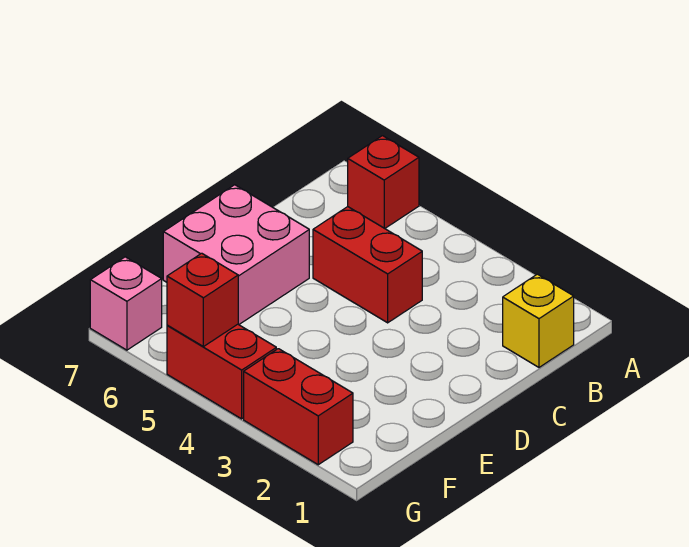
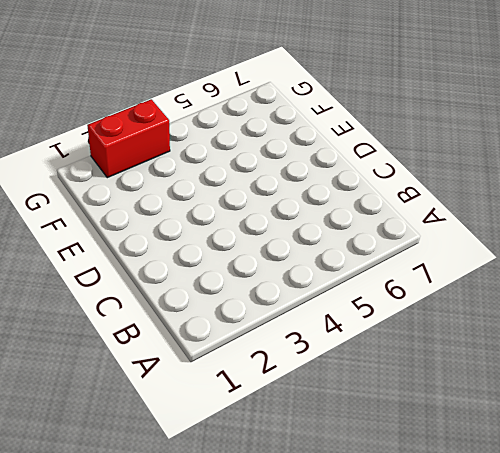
none -> red brick A6 level 1
none -> yellow brick B1 level 1

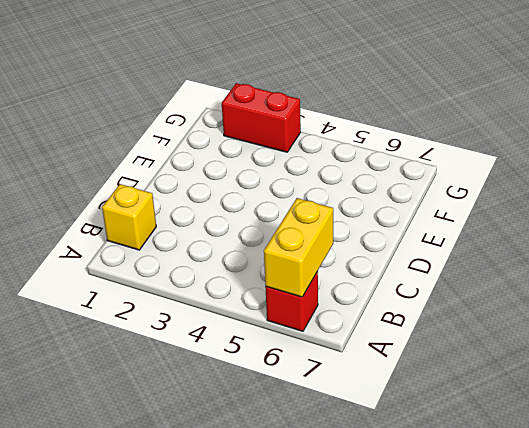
yellow brick A6:B6 level 2 -> none
none -> red brick C4:C5 level 1
none -> pink brick D6:E7 level 1

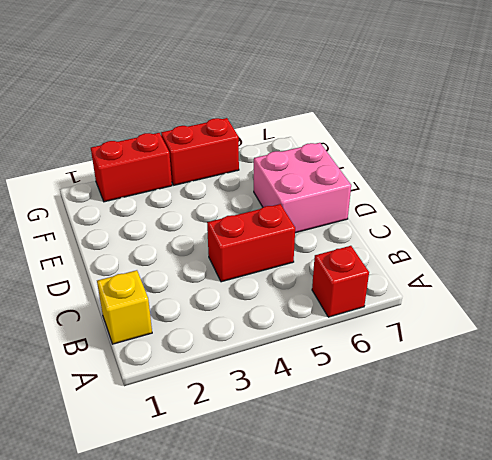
none -> pink brick G7 level 1
none -> red brick G5 level 2

